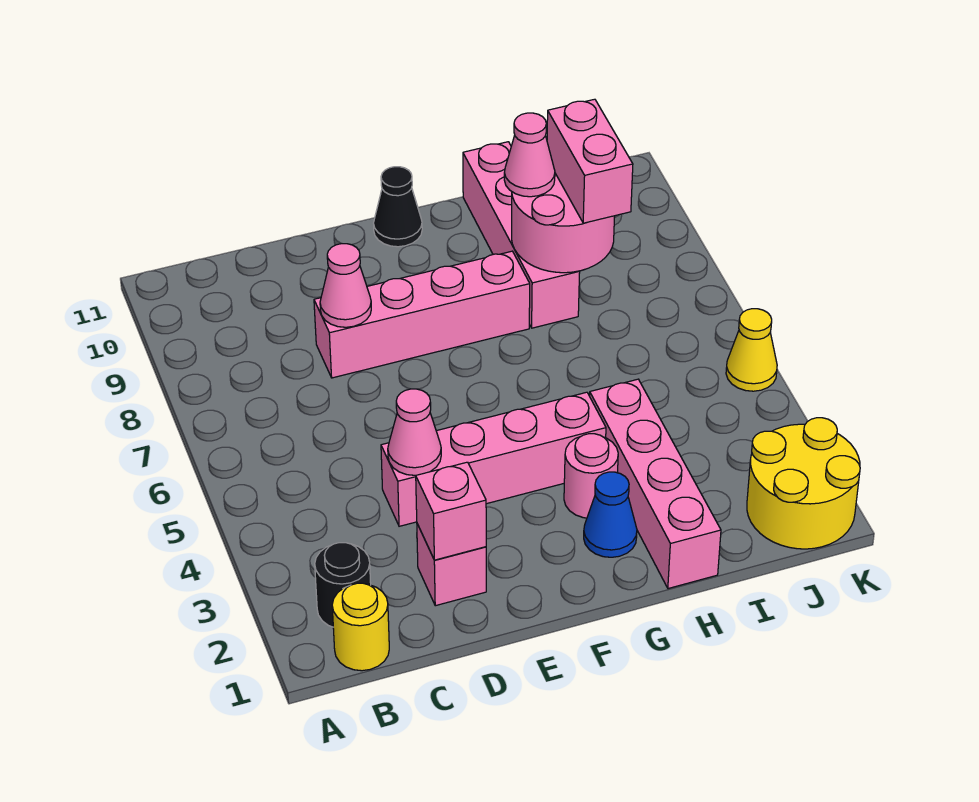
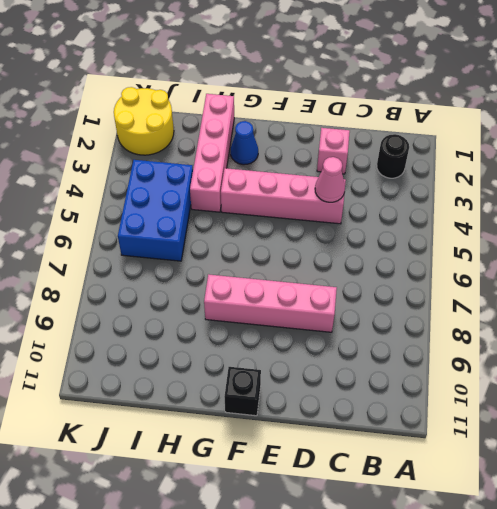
black brick F11 level 1 -> black cone F11 level 1
blue brick I4:J6 level 1 -> none
none -> yellow round brick B1 level 1
none -> pink round brick G3 level 1
none -> pink brick H8:H11 level 1

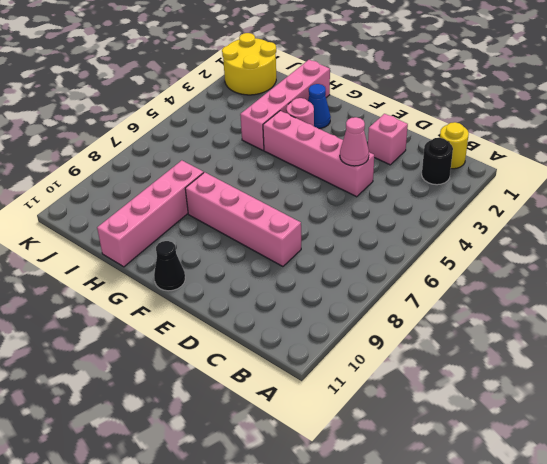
none -> yellow cone K5 level 1
none -> pink brick D2 level 2
none -> pink cone D8 level 2

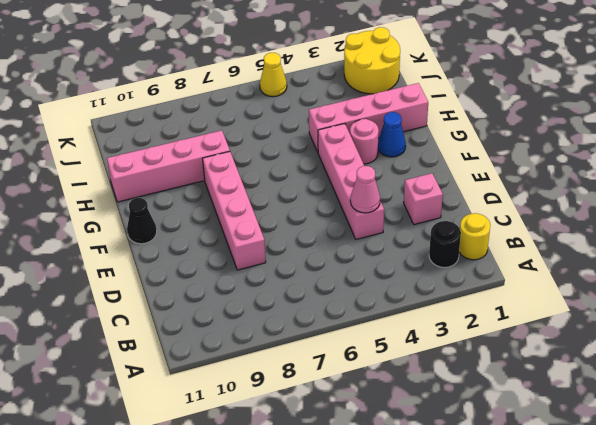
none -> pink brick D2 level 2
none -> pink cone D8 level 2
none -> pink round brick H8:I9 level 2

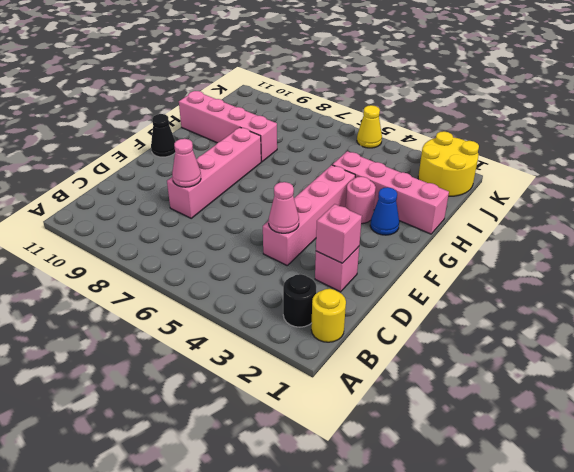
none -> pink round brick H8:I9 level 2
none -> pink cone H9 level 3
none -> pink brick I8:I9 level 3

